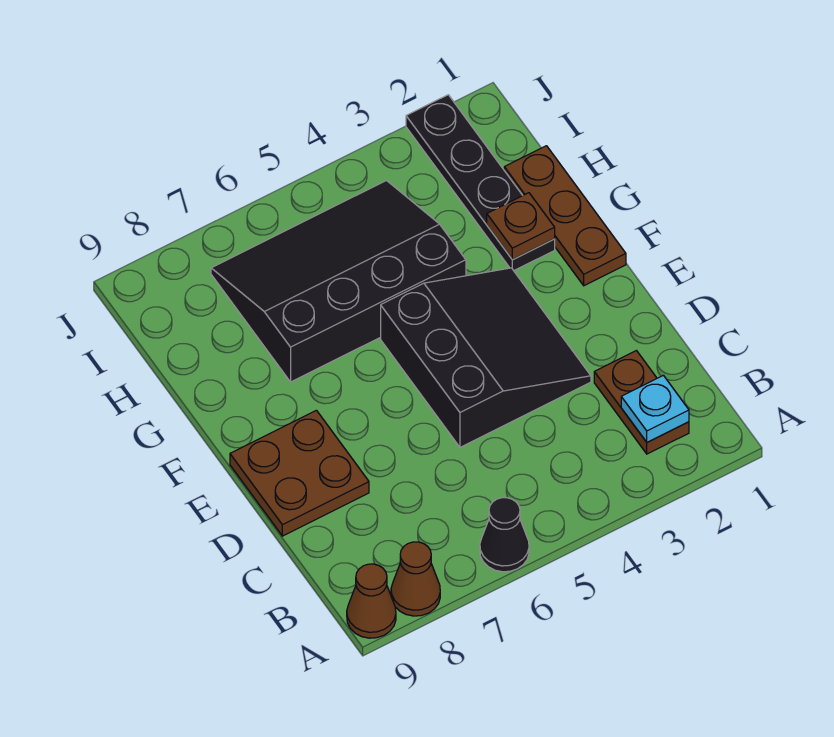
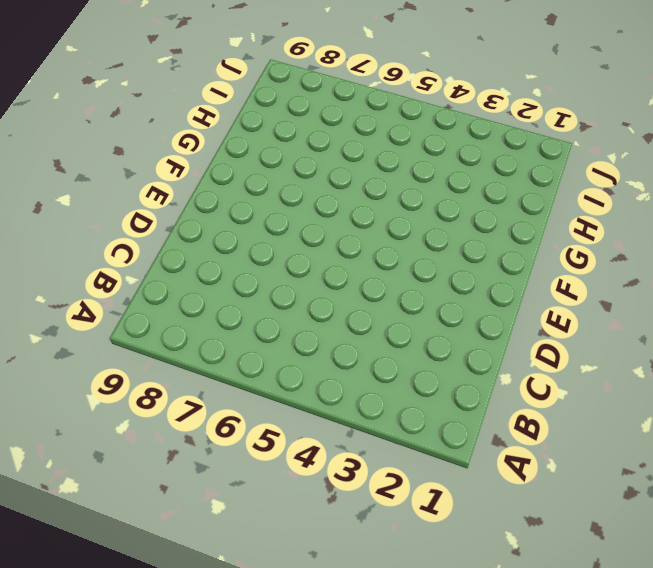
none -> black cone A6 level 1
none -> brown cone A8 level 1

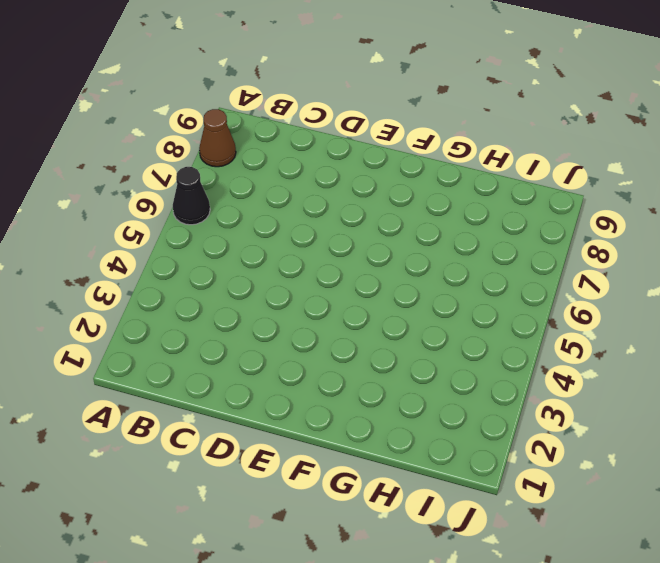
none -> brown cone A9 level 1
none -> brown plate B2:C2 level 1

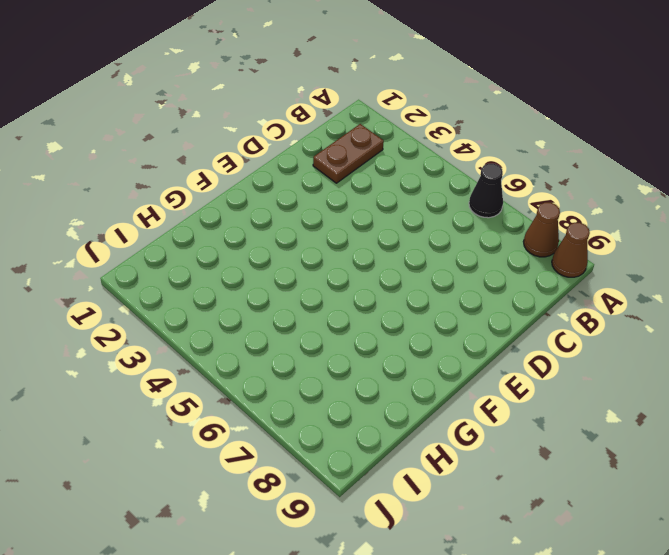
none -> black slope D3:F5 level 1 top 5
none -> brown plate D8:E9 level 1

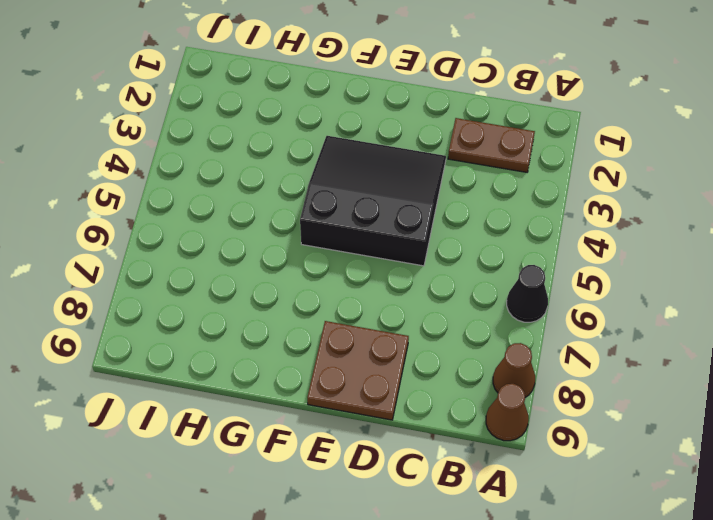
none -> brown plate F1:H1 level 1
none -> black plate G2:J2 level 1

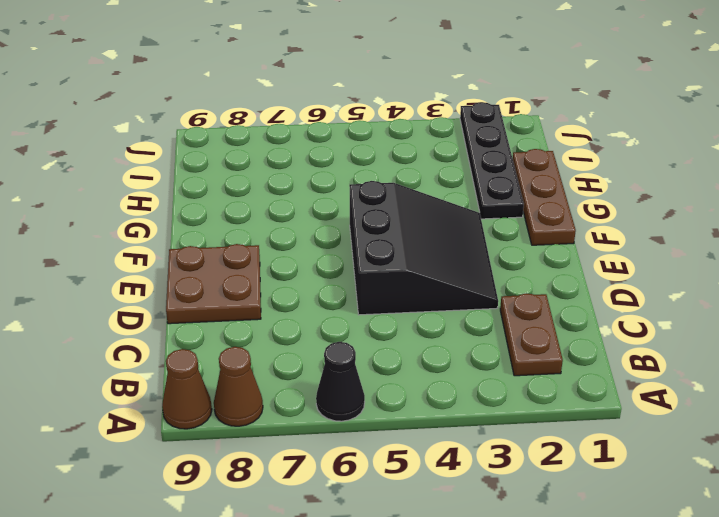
none -> black slope G4:I7 level 1 top G
none -> cyan plate B2 level 2

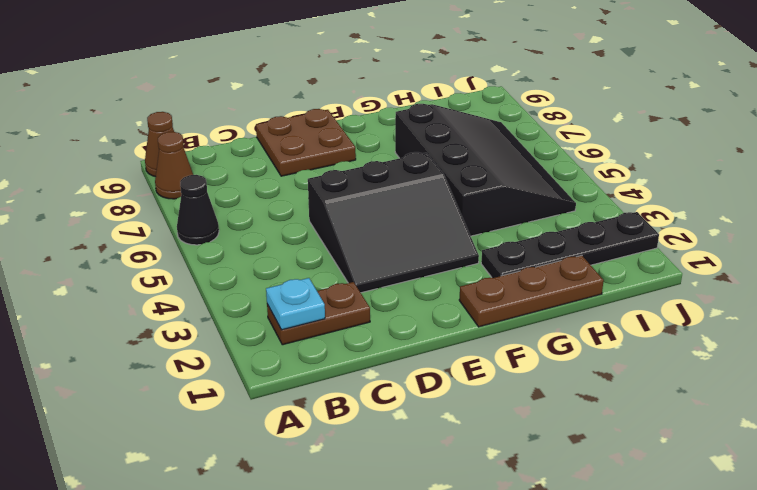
none -> brown plate G2 level 2

